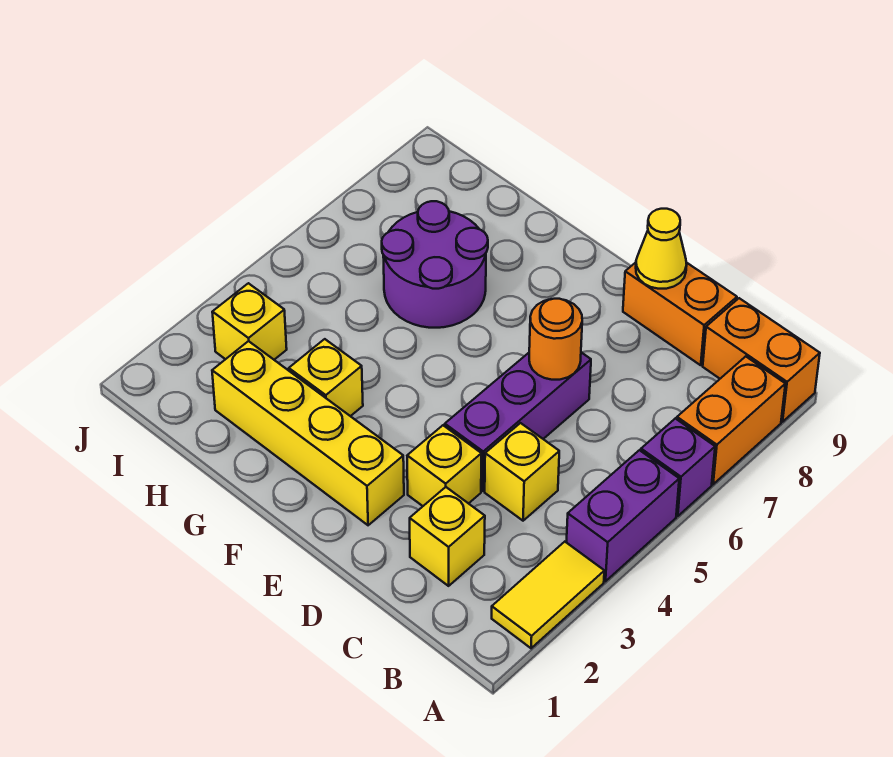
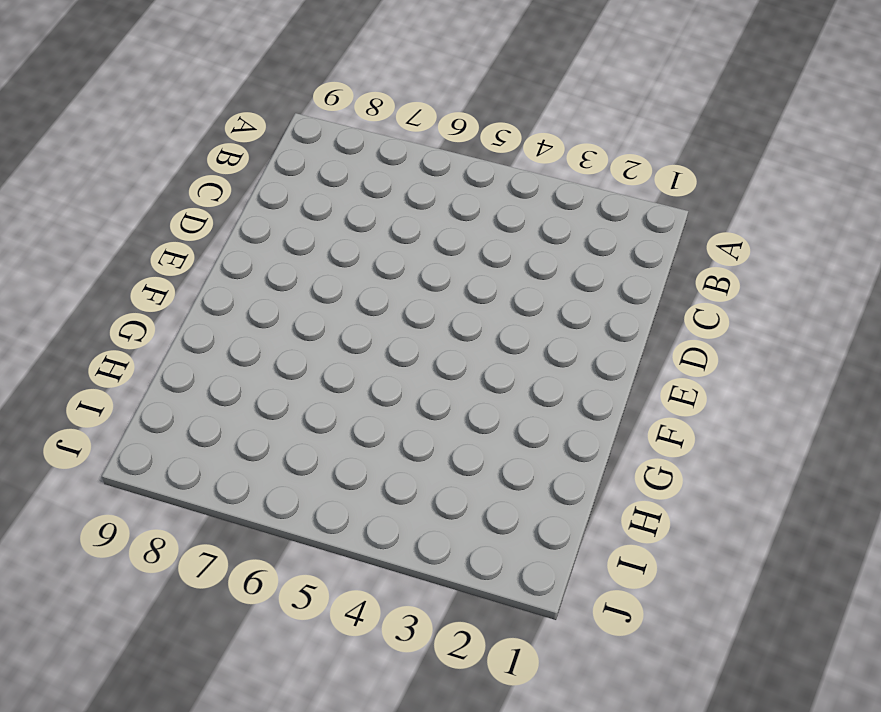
none -> yellow tile A2:A3 level 1
none -> purple brick A4:A5 level 1
none -> purple brick A6 level 1

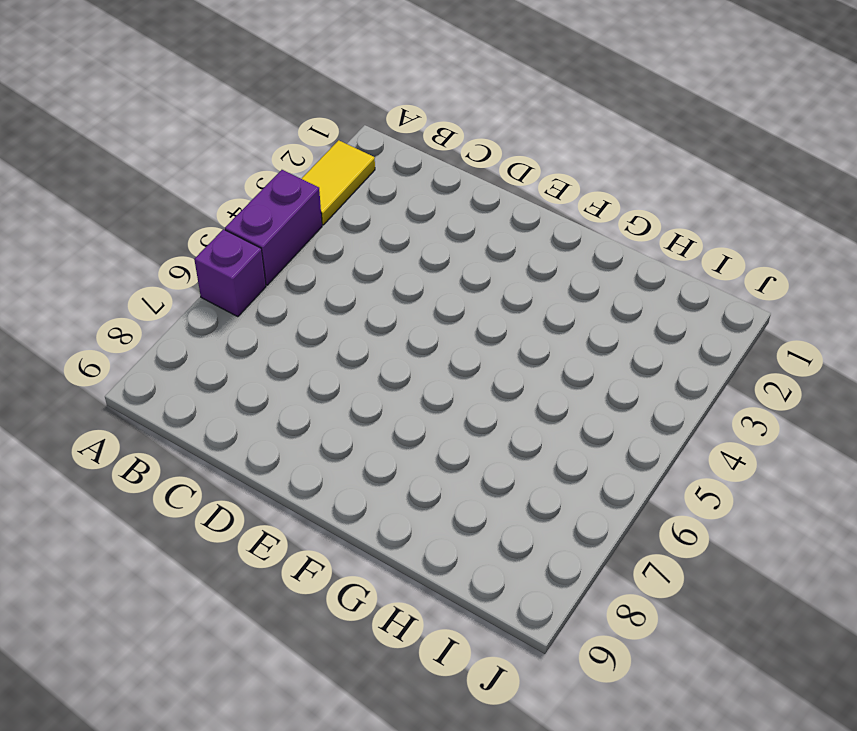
none -> orange brick A7:A8 level 1
none -> orange brick A9:B9 level 1
none -> yellow brick C2 level 1

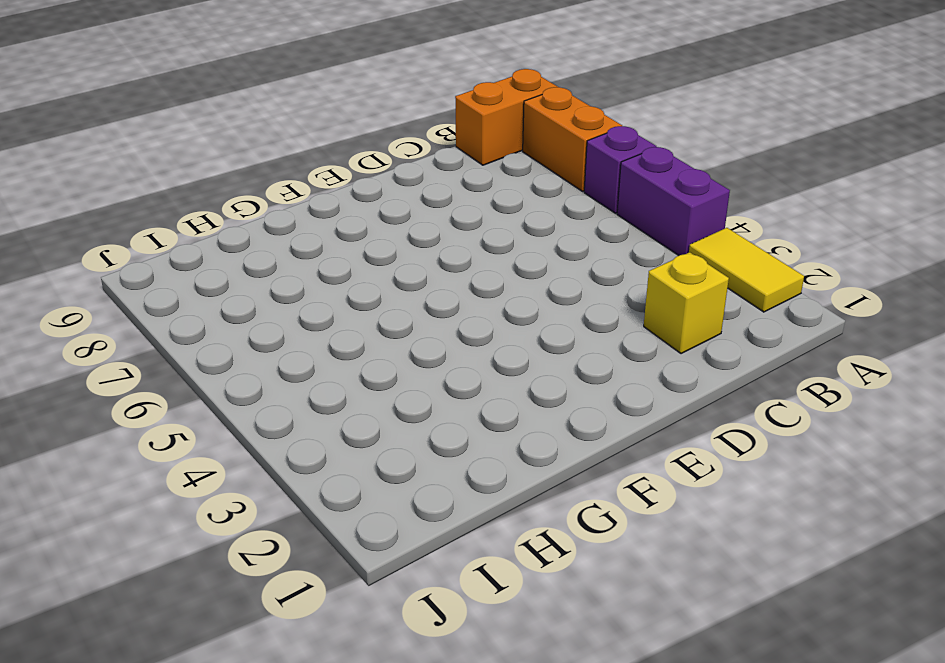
none -> yellow brick C4 level 1
none -> orange brick C9:D9 level 1
none -> yellow brick D3 level 1

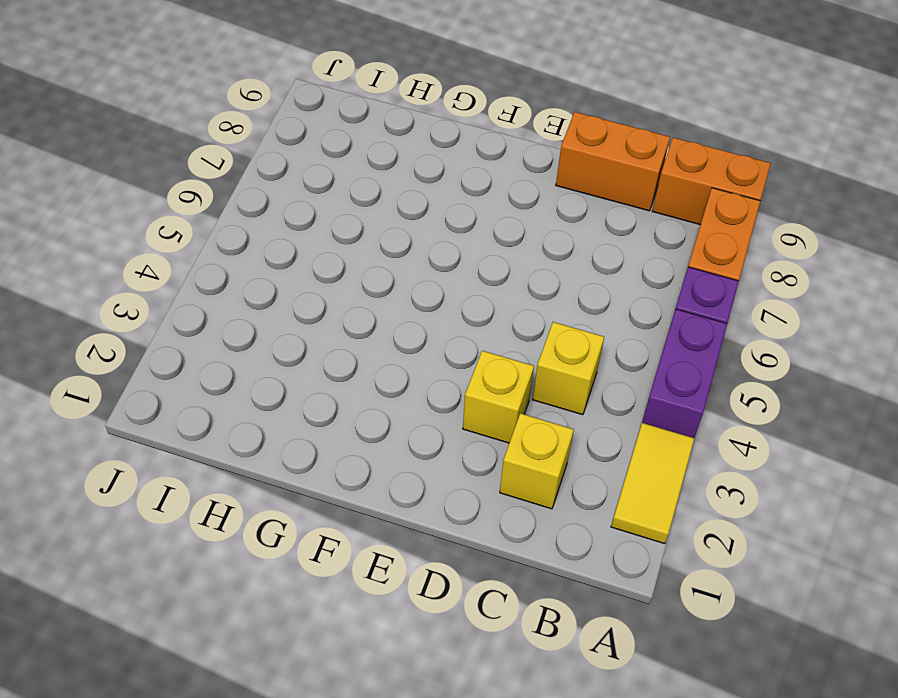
none -> purple brick D4:D6 level 1
none -> yellow brick E2:H2 level 1
none -> yellow brick G3 level 1

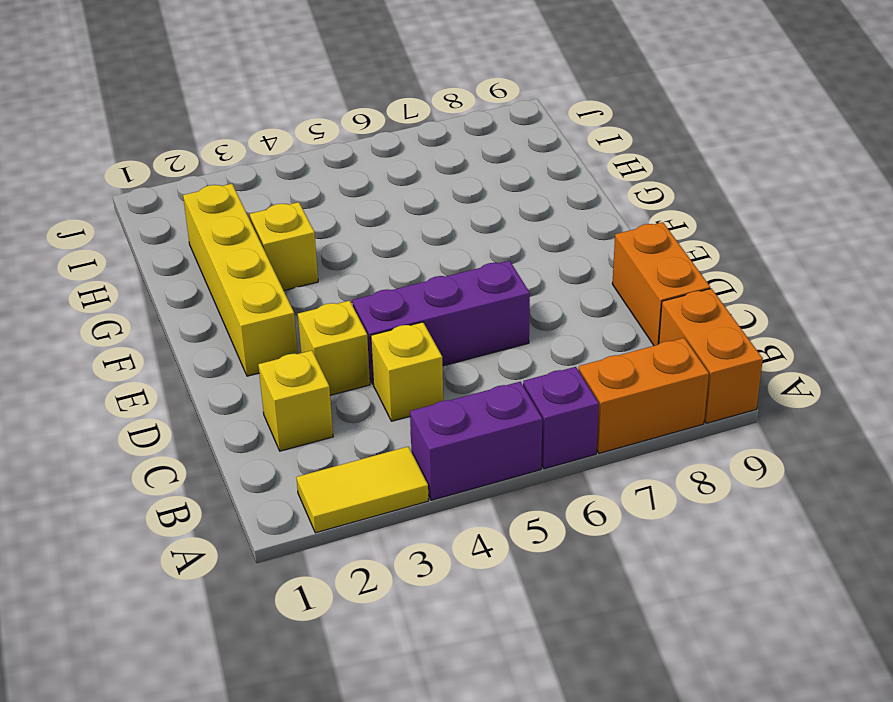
none -> purple round brick G6:H7 level 1
none -> yellow brick I3 level 1
none -> orange round brick D6 level 2

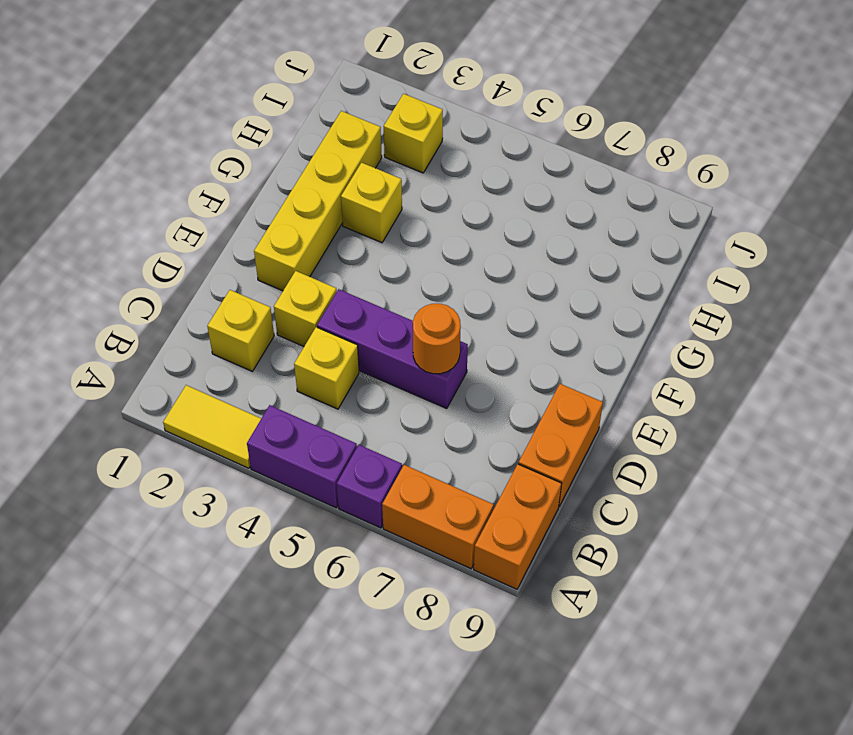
none -> purple round brick G6:H7 level 1
none -> yellow cone D9 level 2

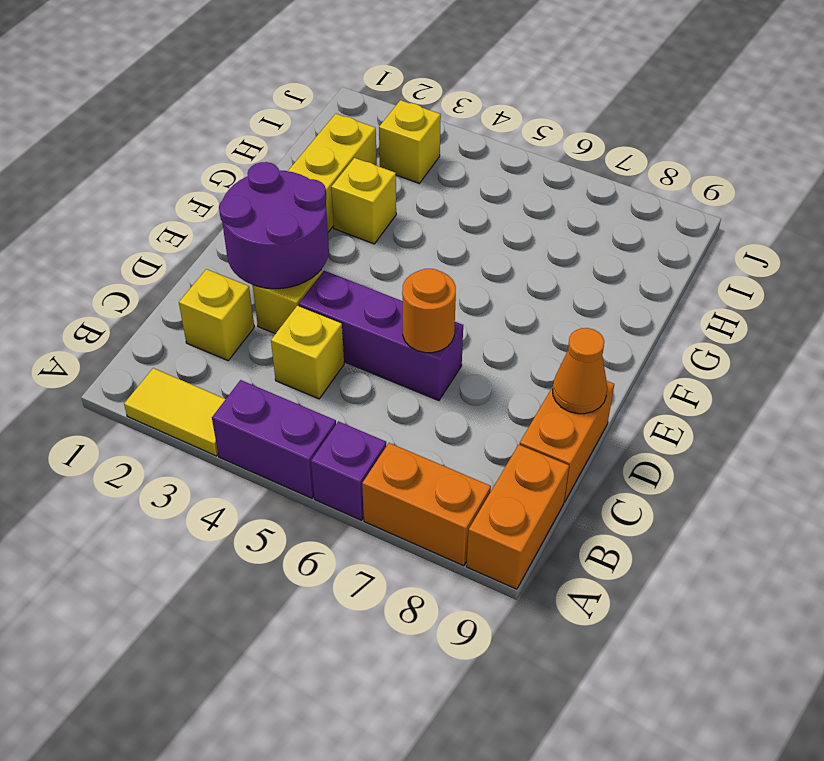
purple round brick D2:E3 level 2 -> purple round brick G6:H7 level 1
orange cone D9 level 2 -> yellow cone D9 level 2

